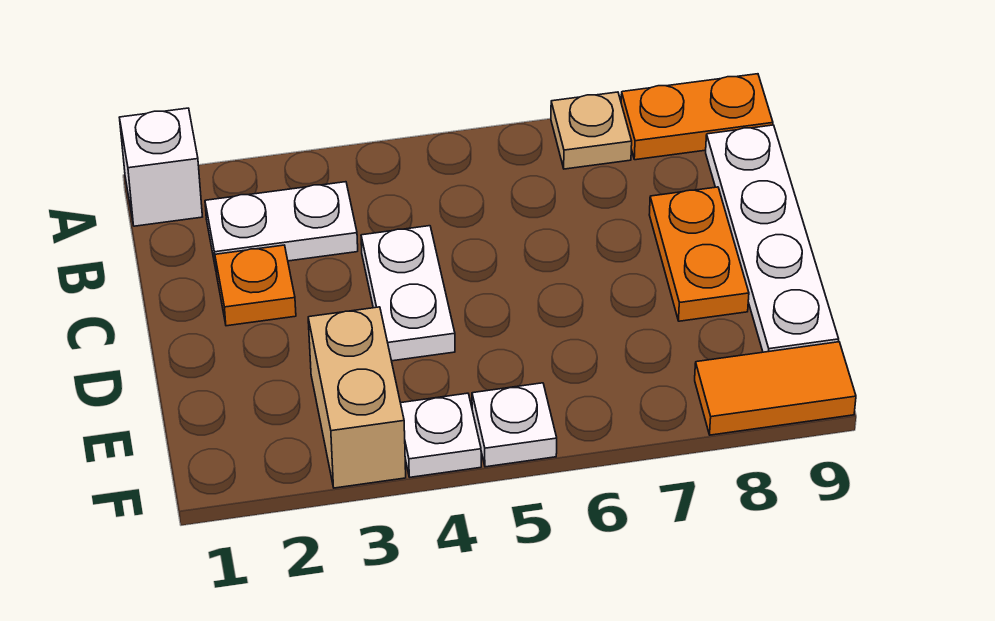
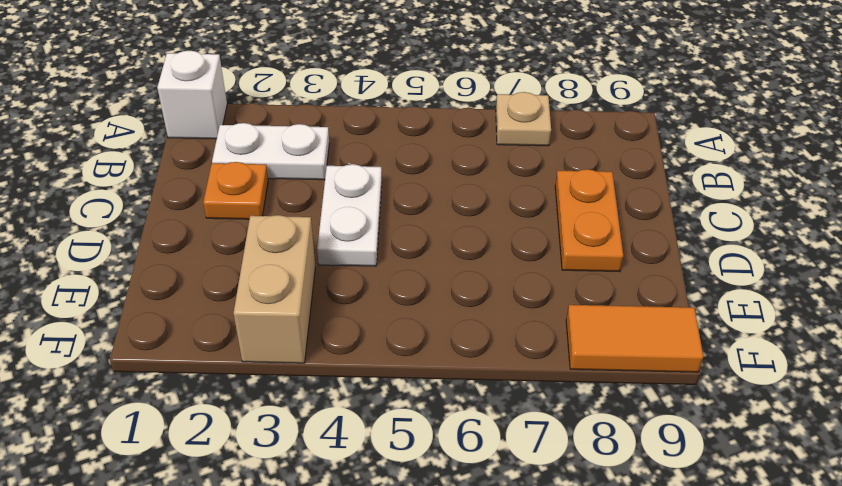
none -> orange plate A8:A9 level 1
none -> white plate B9:E9 level 1
none -> white plate F4 level 1

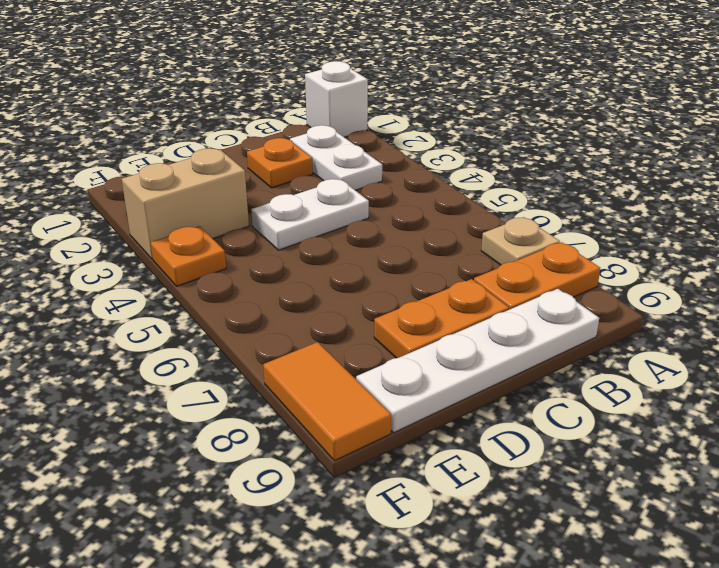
orange plate A8:B8 level 1 -> orange plate A8:A9 level 1
orange plate F4 level 1 -> white plate F4 level 1
none -> white plate F5 level 1

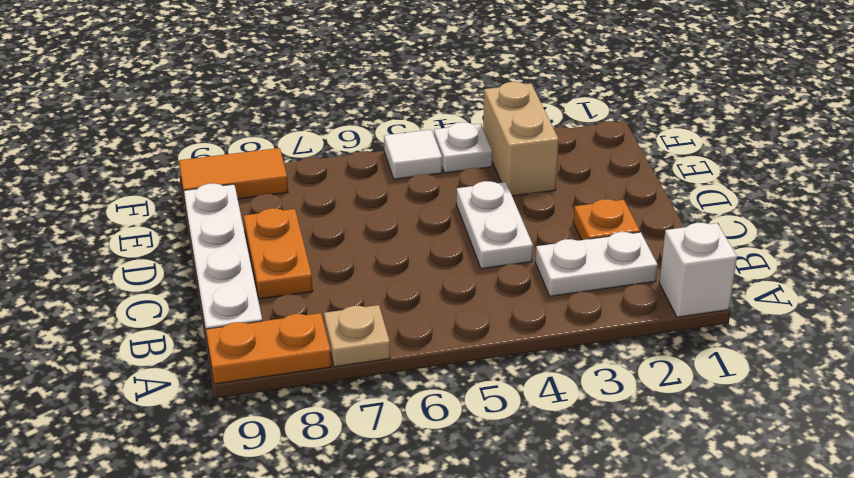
white tile F5 level 1 -> white plate F5 level 1

